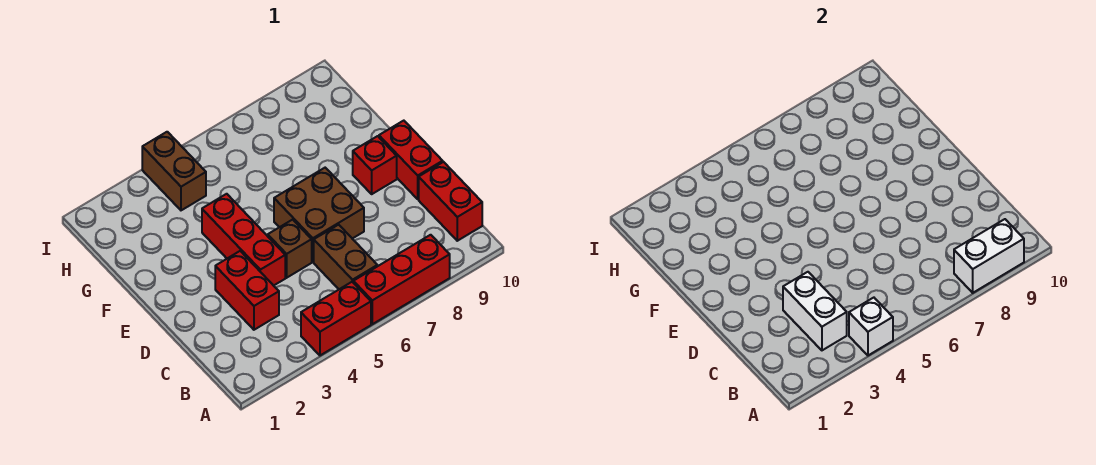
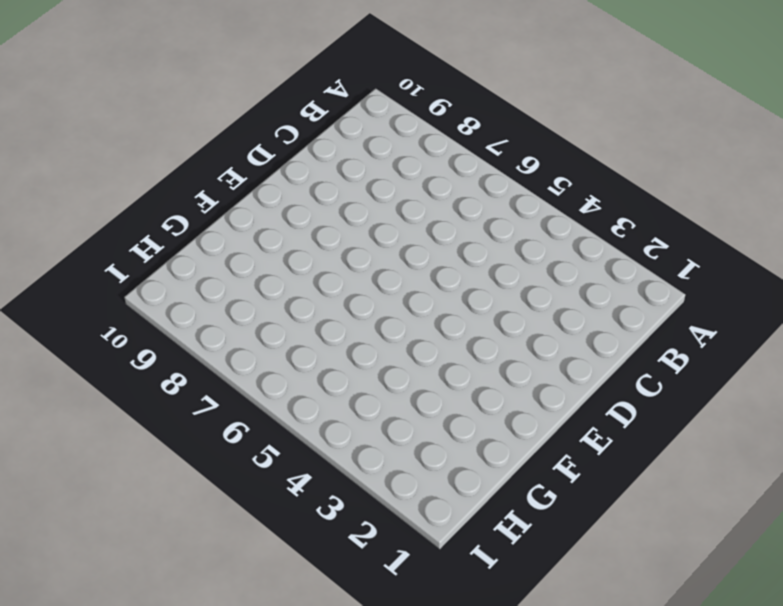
none -> red brick A4:A5 level 1
none -> red brick A6:A8 level 1
none -> brown brick B6:C6 level 1

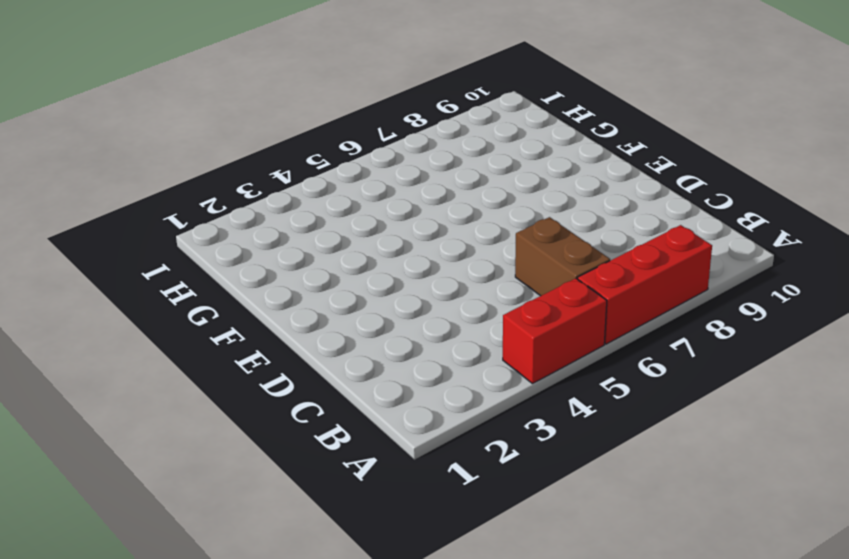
none -> red brick B10:C10 level 1
none -> red brick C3:D3 level 1
none -> red brick D4:F4 level 1

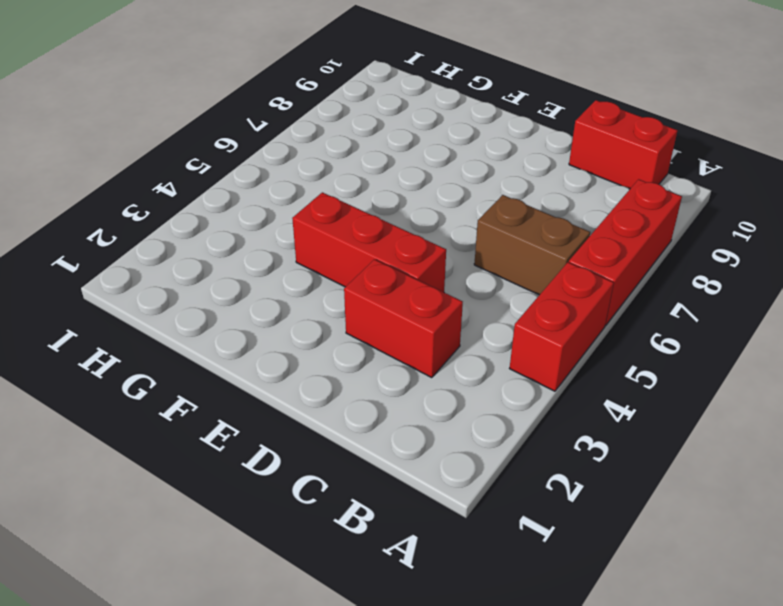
none -> brown brick D5 level 1
none -> brown brick D6:E7 level 1
none -> red brick D10:E10 level 1

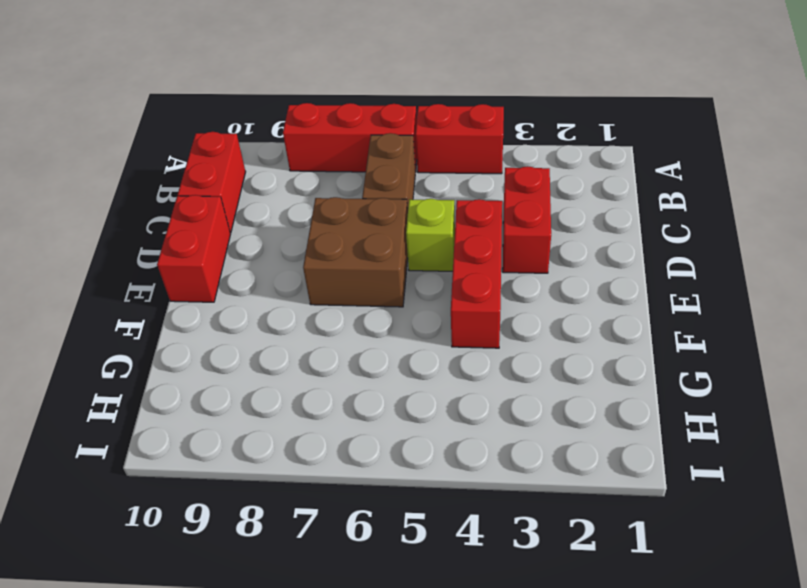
lime brick D5 level 1 -> brown brick D5 level 1
none -> red brick E9 level 1
none -> brown brick H4:I4 level 1
none -> white brick A4 level 2

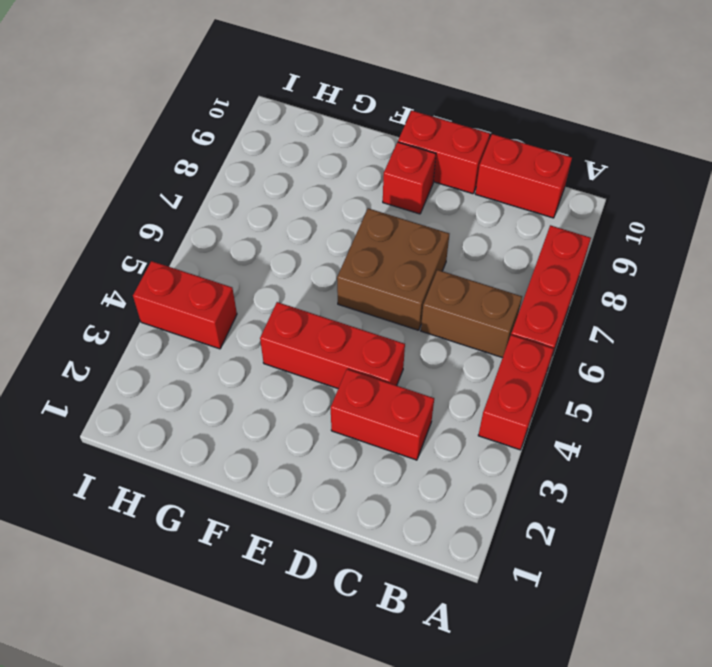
red brick H4:I4 level 1 -> brown brick H4:I4 level 1
none -> brown brick D5 level 1
none -> white brick A4 level 2
none -> white brick A8:A9 level 2

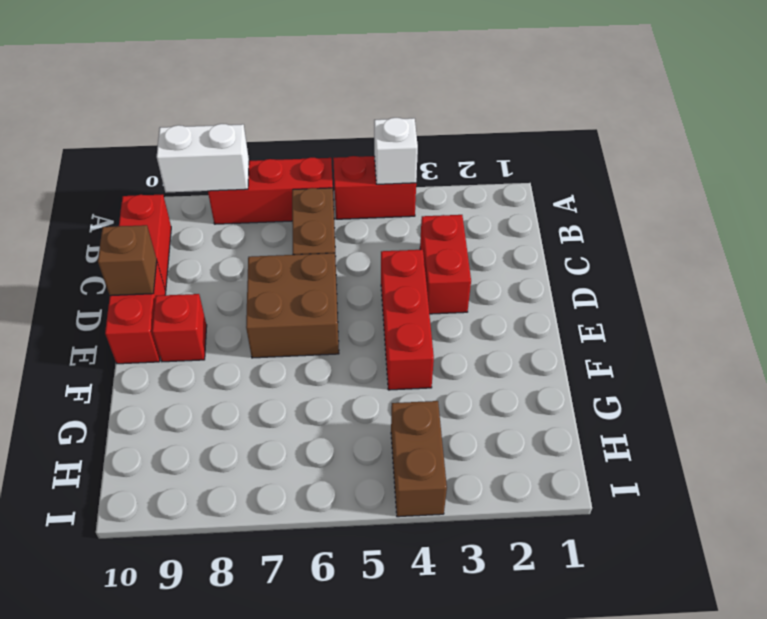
brown brick D10 level 2 -> brown brick D5 level 1
none -> white brick B3:C3 level 2

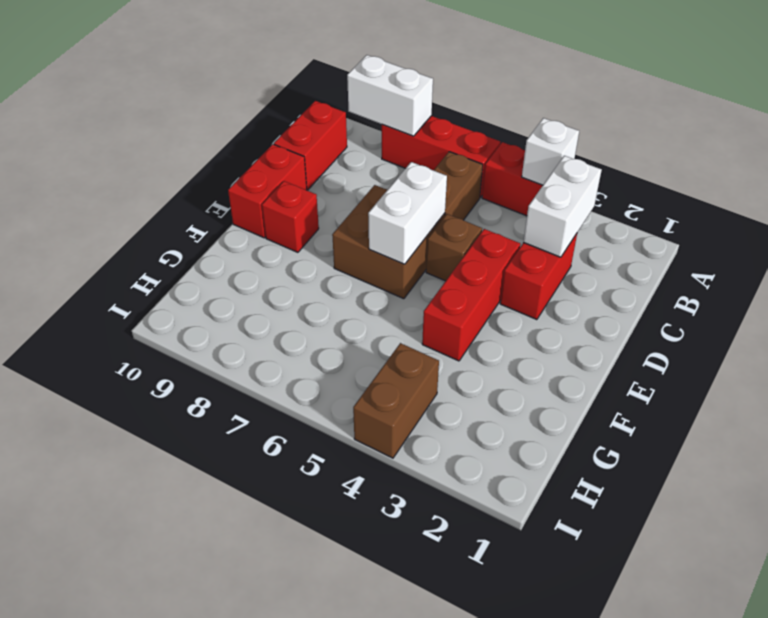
white brick D6:E6 level 2 -> none

